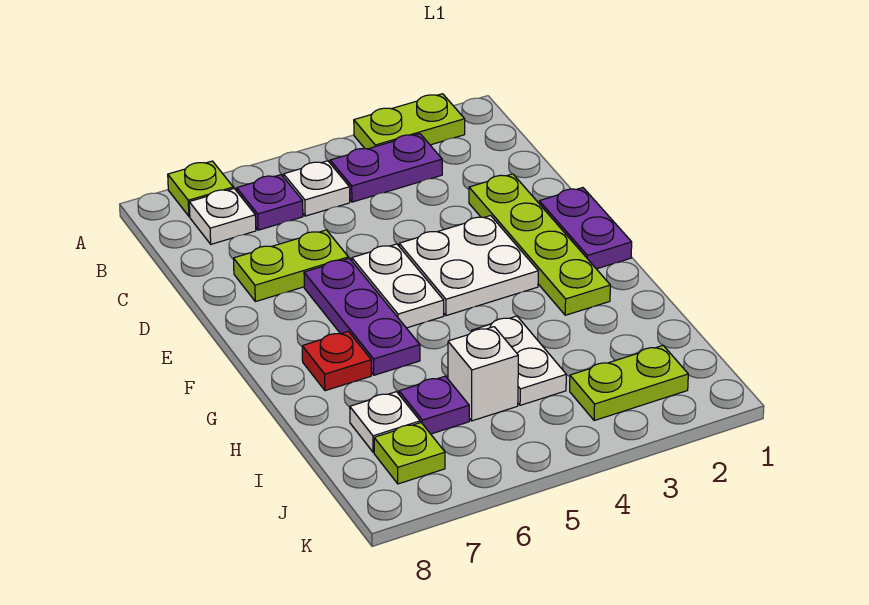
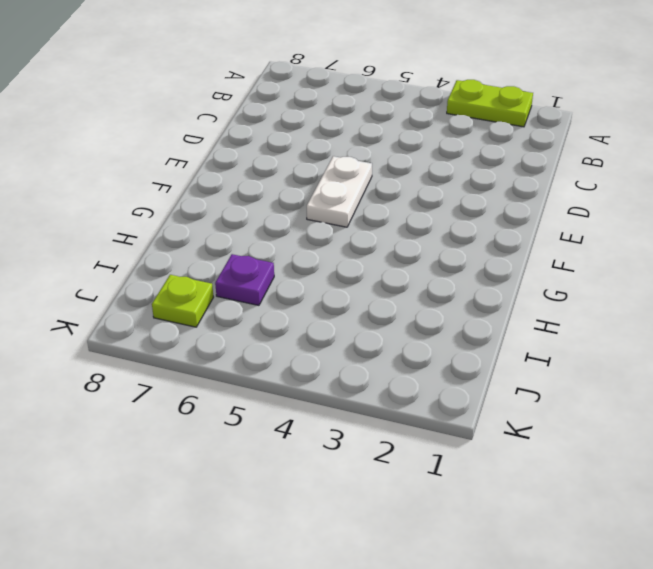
none -> lime plate A7 level 1
none -> purple plate B3:B4 level 1
none -> white plate B5 level 1

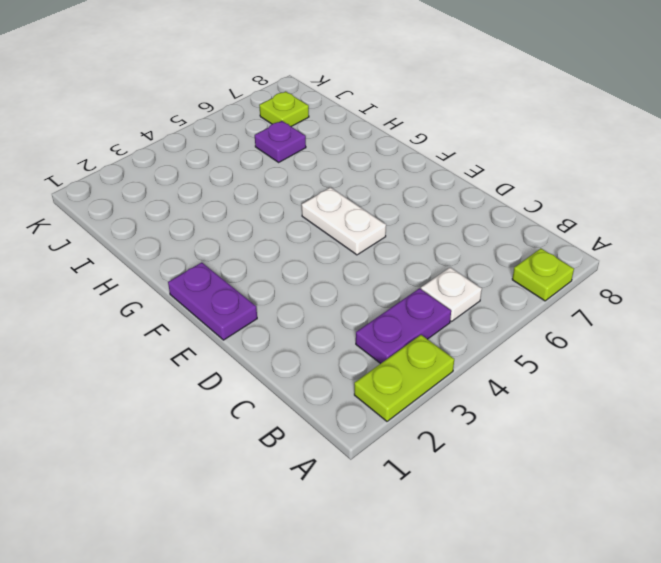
none -> purple plate B6 level 1
none -> white plate B7 level 1
none -> lime plate D2:G2 level 1

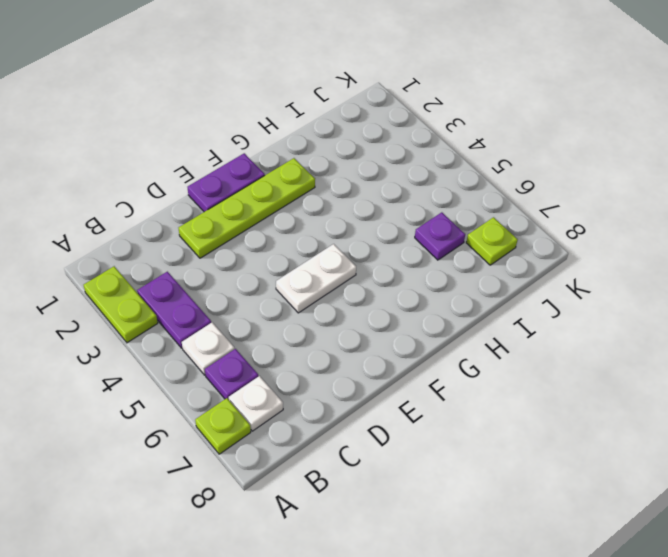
none -> lime plate D6:D7 level 1
none -> white plate E3:F4 level 1
none -> purple plate E6:G6 level 1

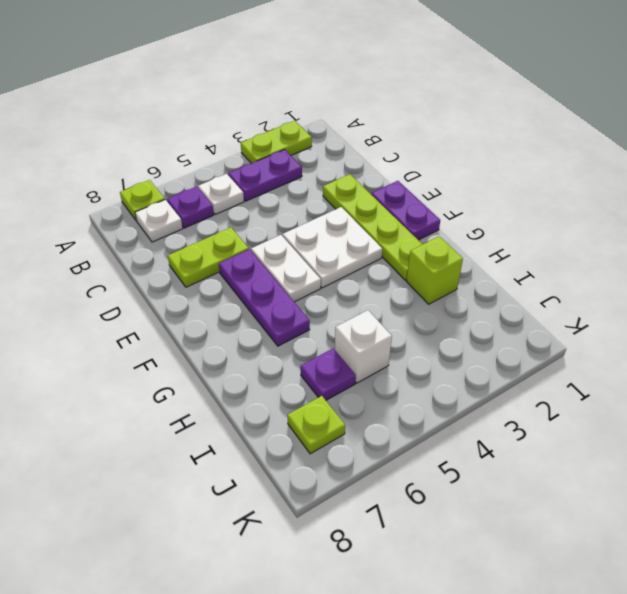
lime brick H2 level 1 -> none
none -> red plate G7 level 1
none -> white plate H4:I4 level 1
none -> white plate I7 level 1

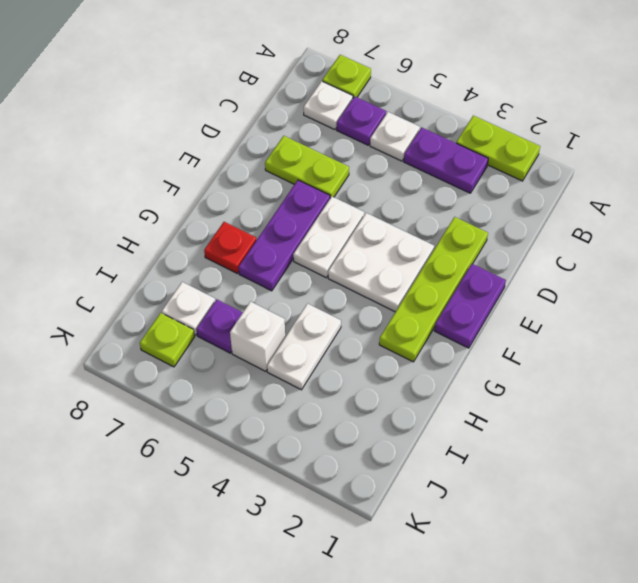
none -> lime plate J2:J3 level 1

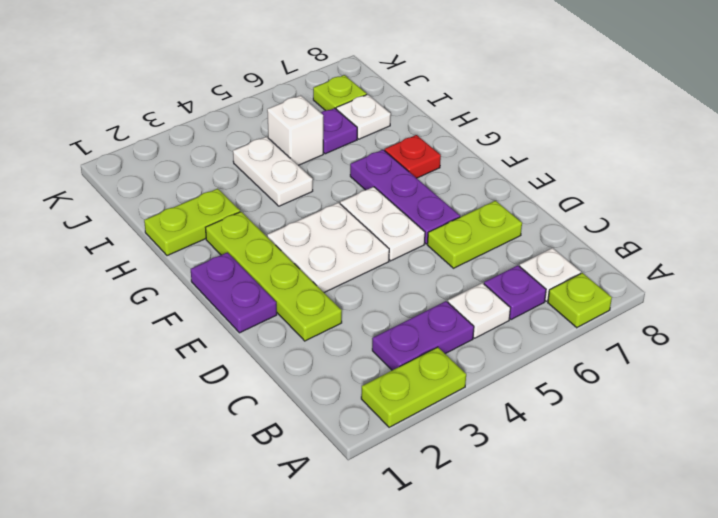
lime plate H1:H2 level 1 -> lime plate J2:J3 level 1

